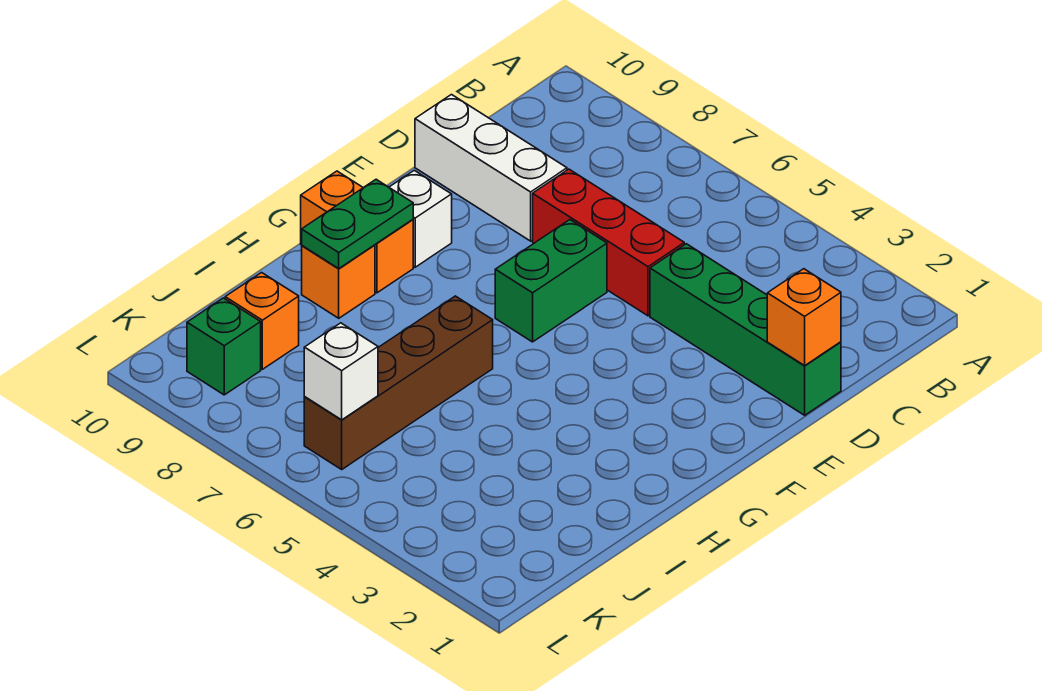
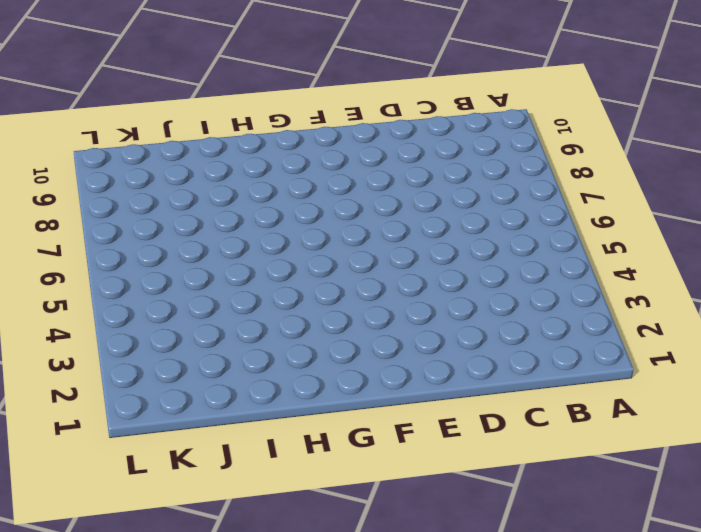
none -> green brick D1:D4 level 1
none -> red brick D5:D7 level 1
none -> white brick D8:D10 level 1

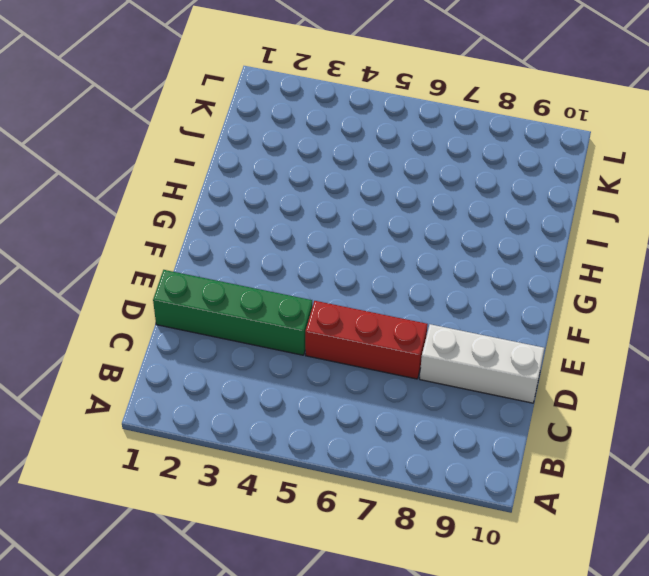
none -> green brick E6:F6 level 1
none -> white brick F9 level 1
none -> orange brick G9:G10 level 1

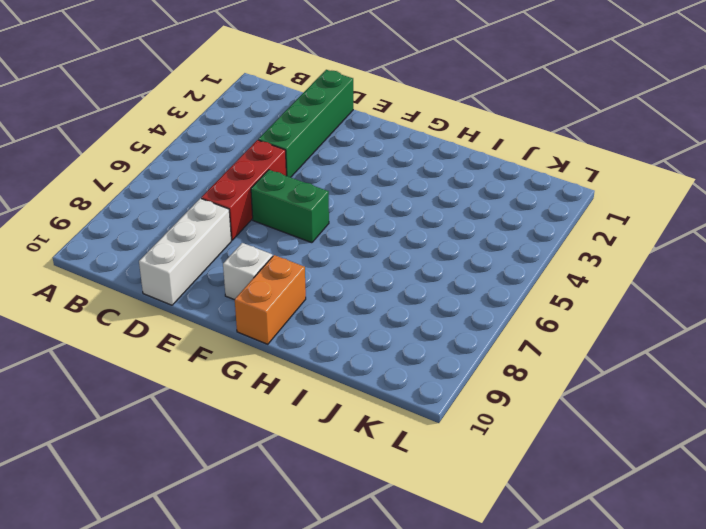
none -> brown brick H6:K6 level 1
none -> orange brick H9 level 1
none -> orange brick J9 level 1

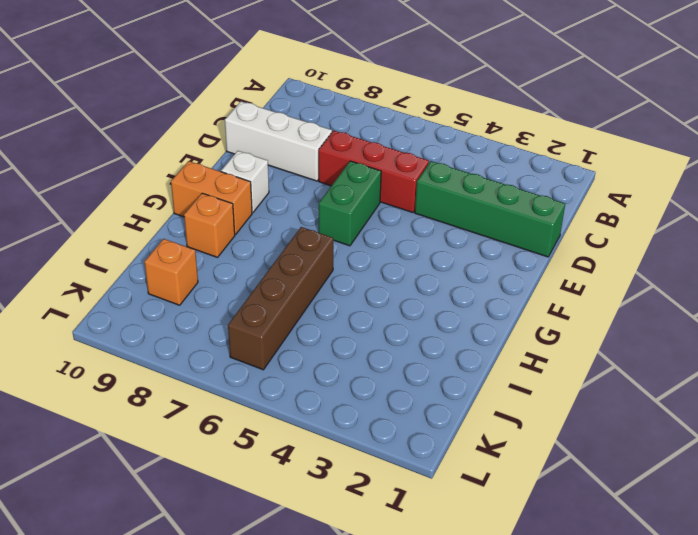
none -> green brick K9 level 1
none -> orange brick D1 level 2
none -> green plate G9:H9 level 2

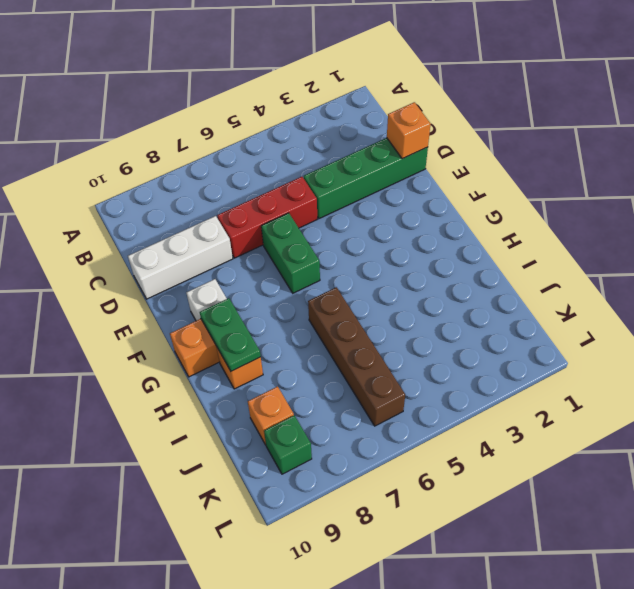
none -> white brick K6 level 2

